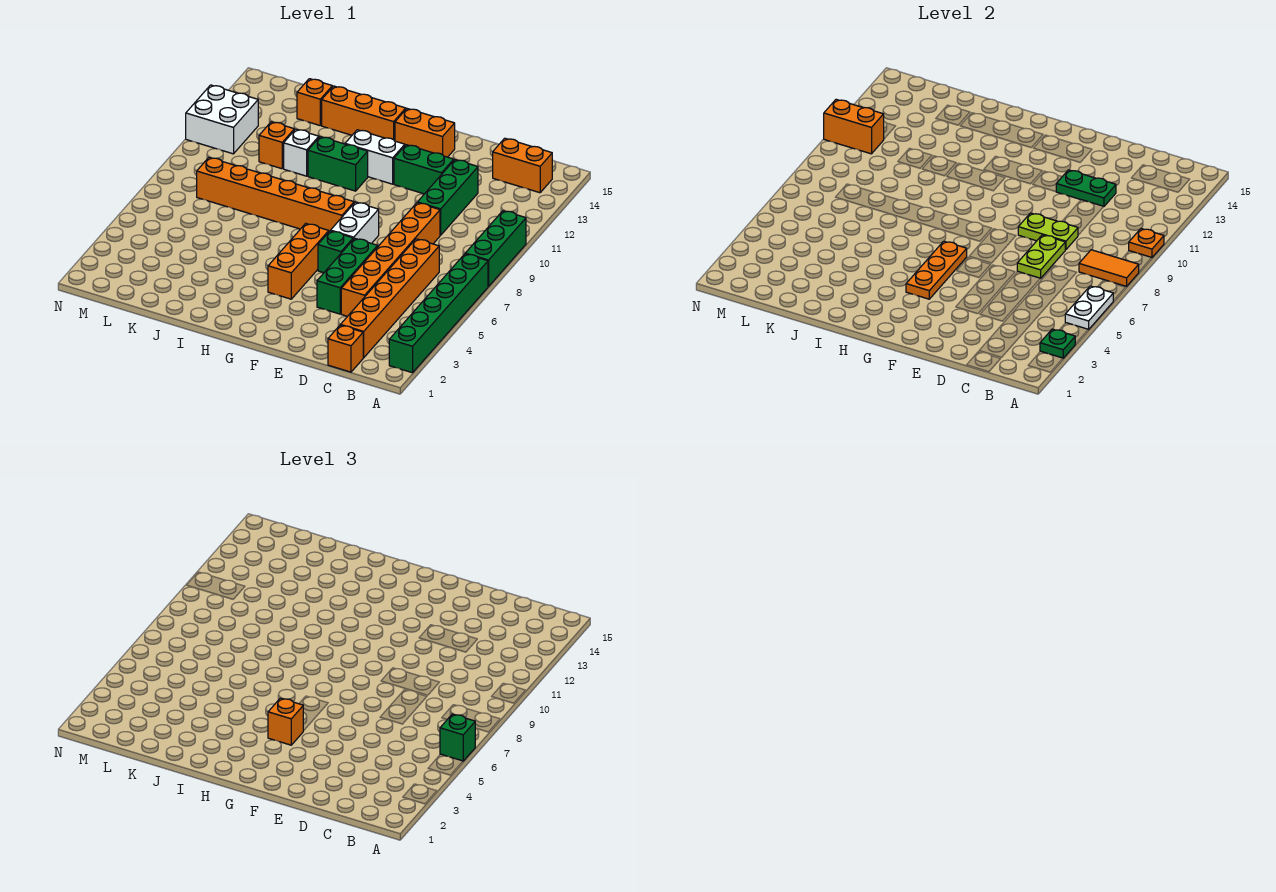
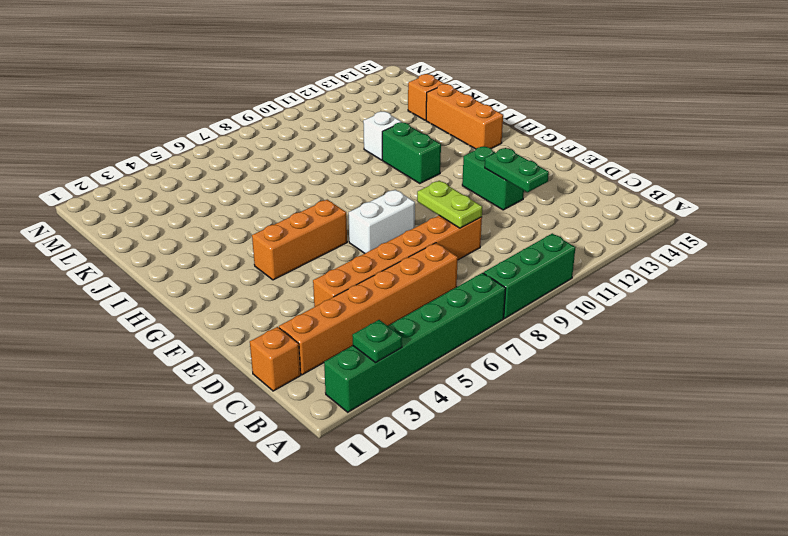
none -> orange brick B14:C14 level 1
none -> green brick D10:D12 level 1
none -> green brick E4:E6 level 1
none -> green brick F6 level 1

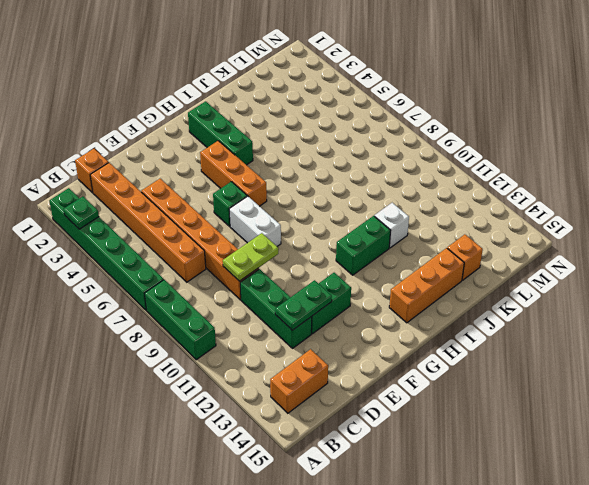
green brick H2:H4 level 1 -> green brick E4:E6 level 1
none -> orange brick F14:G14 level 1
none -> orange brick G8:L8 level 1
none -> white brick G12:H12 level 1
none -> orange brick K11 level 1

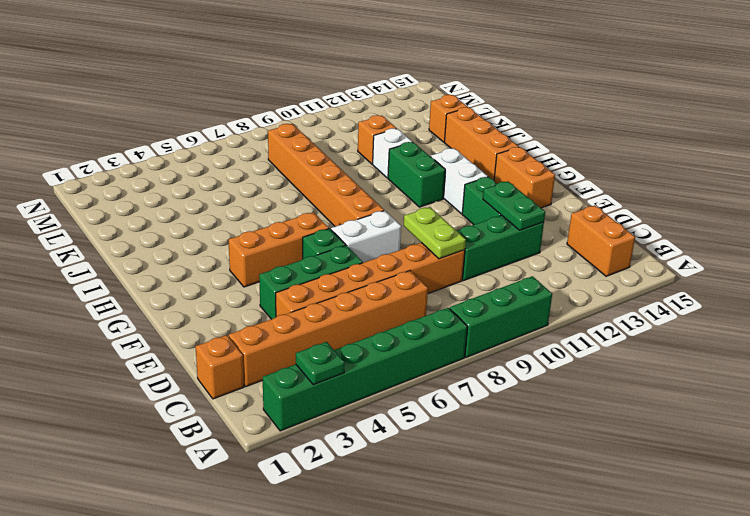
none -> white brick M11:N12 level 1
none -> white plate A5:A6 level 2
none -> orange tile A8:B8 level 2
none -> orange plate A10 level 2

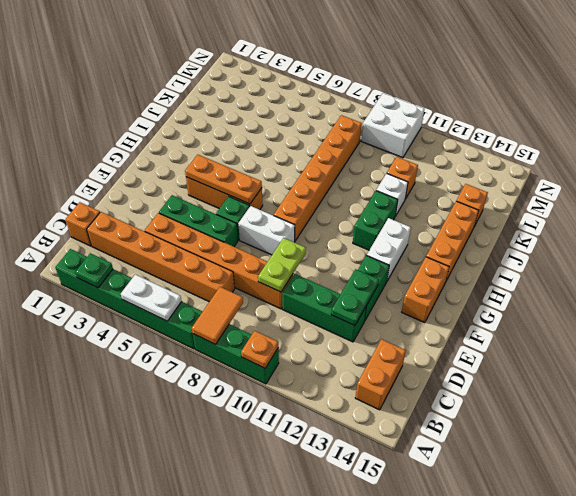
white brick M9:N10 level 1 -> white brick M11:N12 level 1
none -> lime plate D7:D8 level 2
none -> orange brick M11:N11 level 2
none -> green brick A6 level 3
none -> orange brick G4 level 3

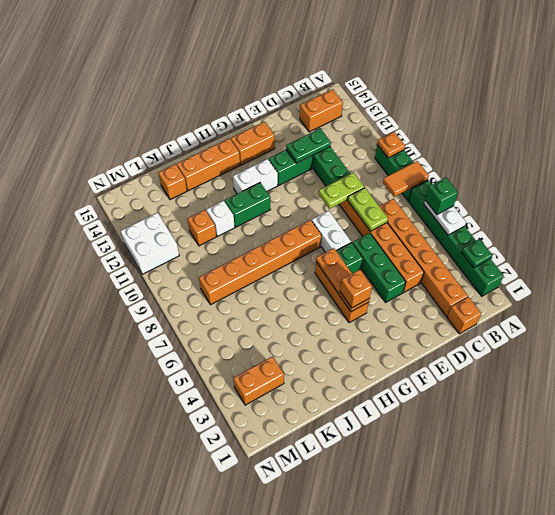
orange brick L3:M3 level 1 -> orange brick M11:N11 level 2

